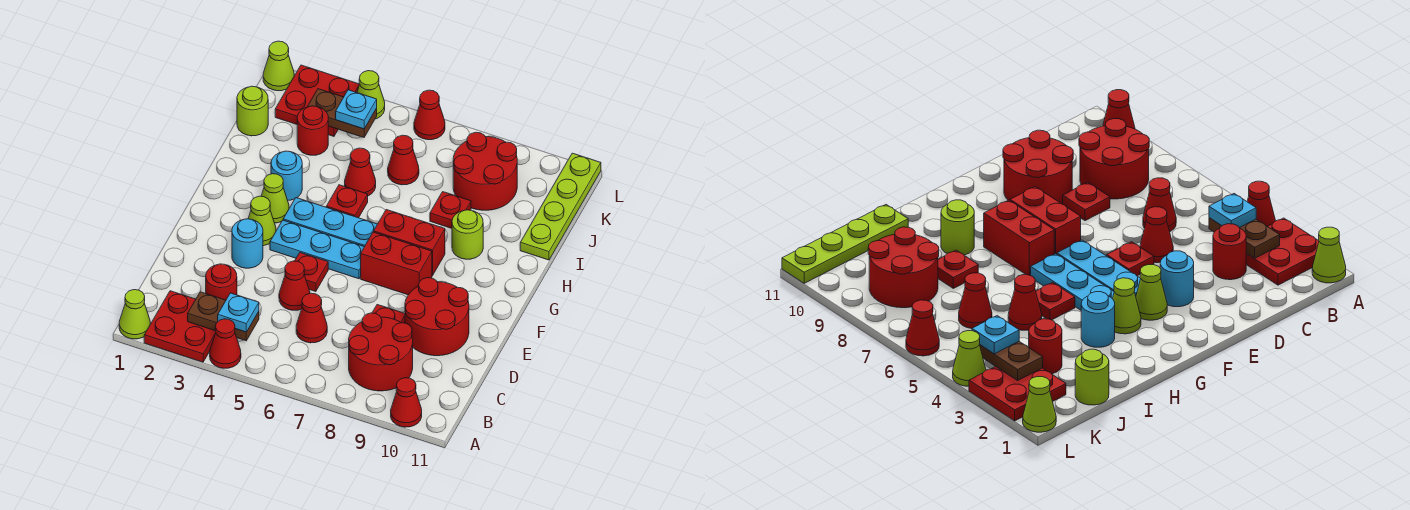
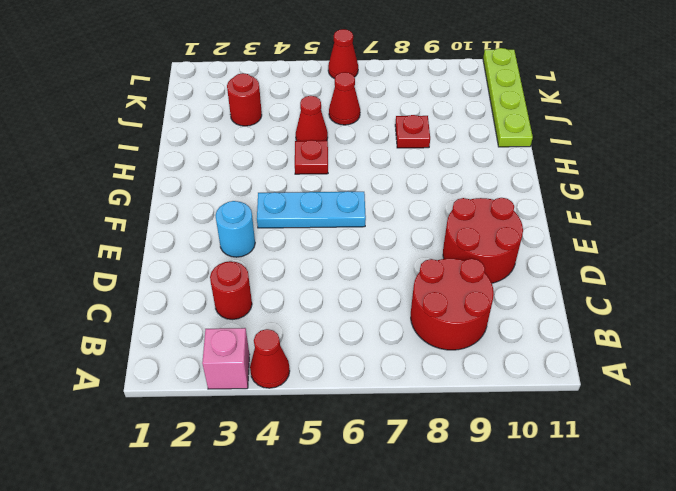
pink brick A3 level 1 -> red plate A2:B3 level 1
none -> lime cone A1 level 1
none -> red cone A10 level 1
none -> red cone C6 level 1
none -> red cone D5 level 1

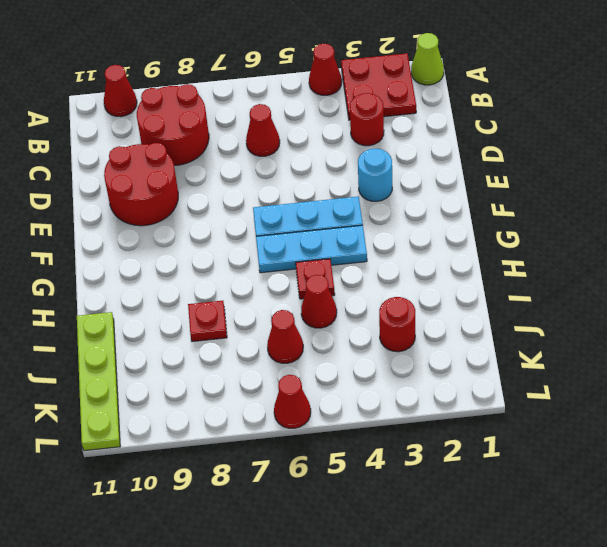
none -> red cone D5 level 1
none -> red plate D8 level 1
none -> red plate E5 level 1
none -> lime cone F3 level 1

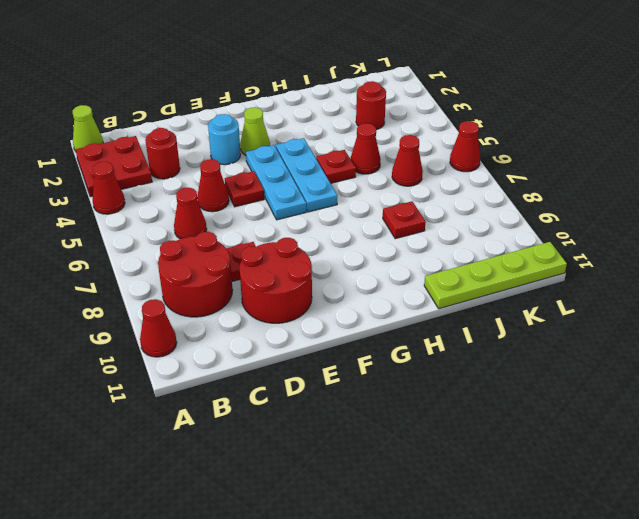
none -> red brick F7:F8 level 1
none -> lime cone G3 level 1
none -> red brick G7:G8 level 1
none -> cyan round brick H3 level 1

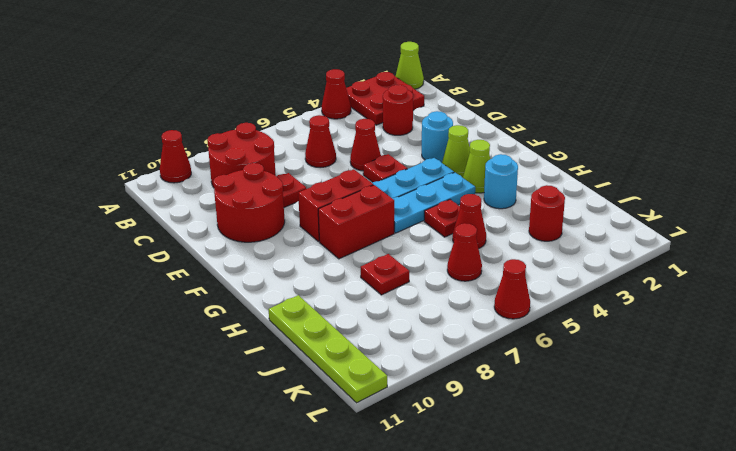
none -> lime round brick H9 level 1
none -> lime round brick J1 level 1
none -> red round brick J8:K9 level 1
none -> red plate K2:L3 level 1

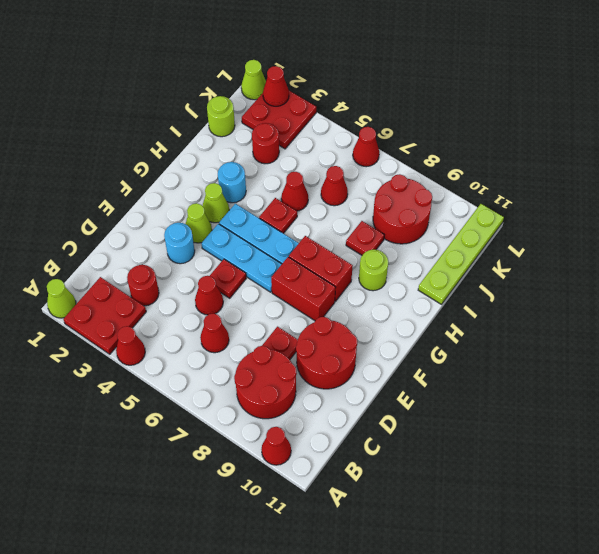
red cone L2 level 2 -> none
none -> lime cone L4 level 1
none -> brown plate B3:B4 level 2
none -> brown plate K3:K4 level 2
none -> cyan plate B4 level 3

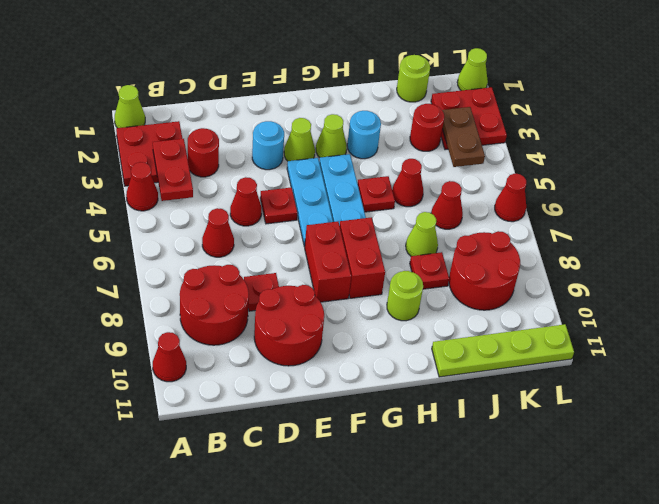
red plate B3:B4 level 2 -> brown plate B3:B4 level 2
lime cone I7 level 1 -> lime cone L4 level 1
none -> cyan plate B4 level 3
none -> cyan plate K4 level 3

